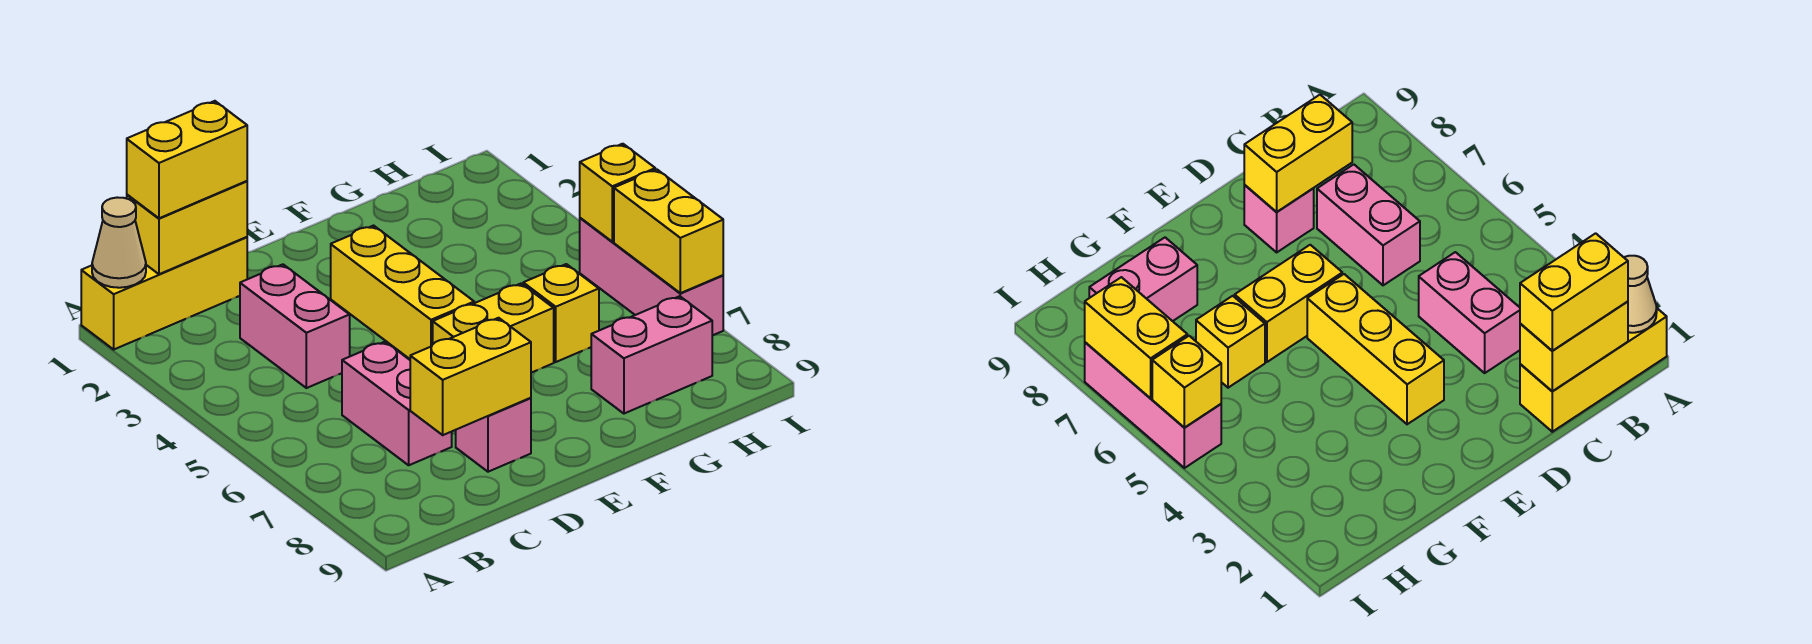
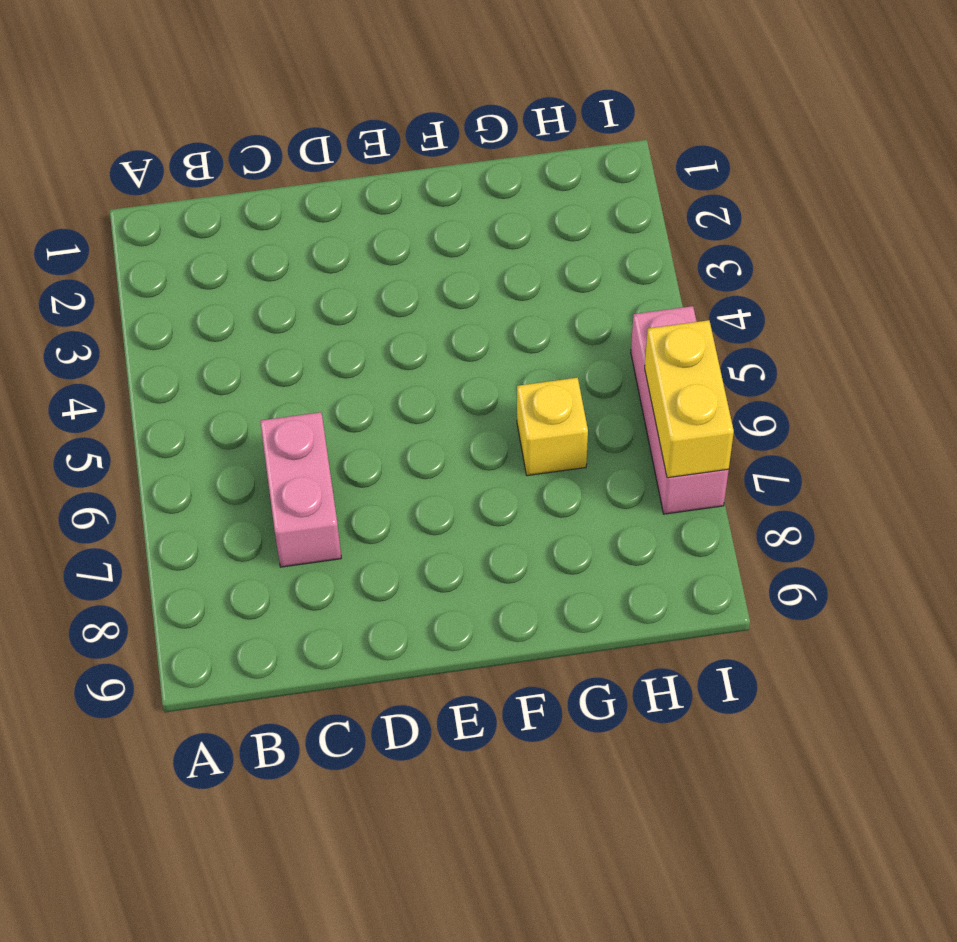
none -> yellow brick A1:C1 level 1
none -> pink brick C3:C4 level 1
none -> pink brick D8 level 1

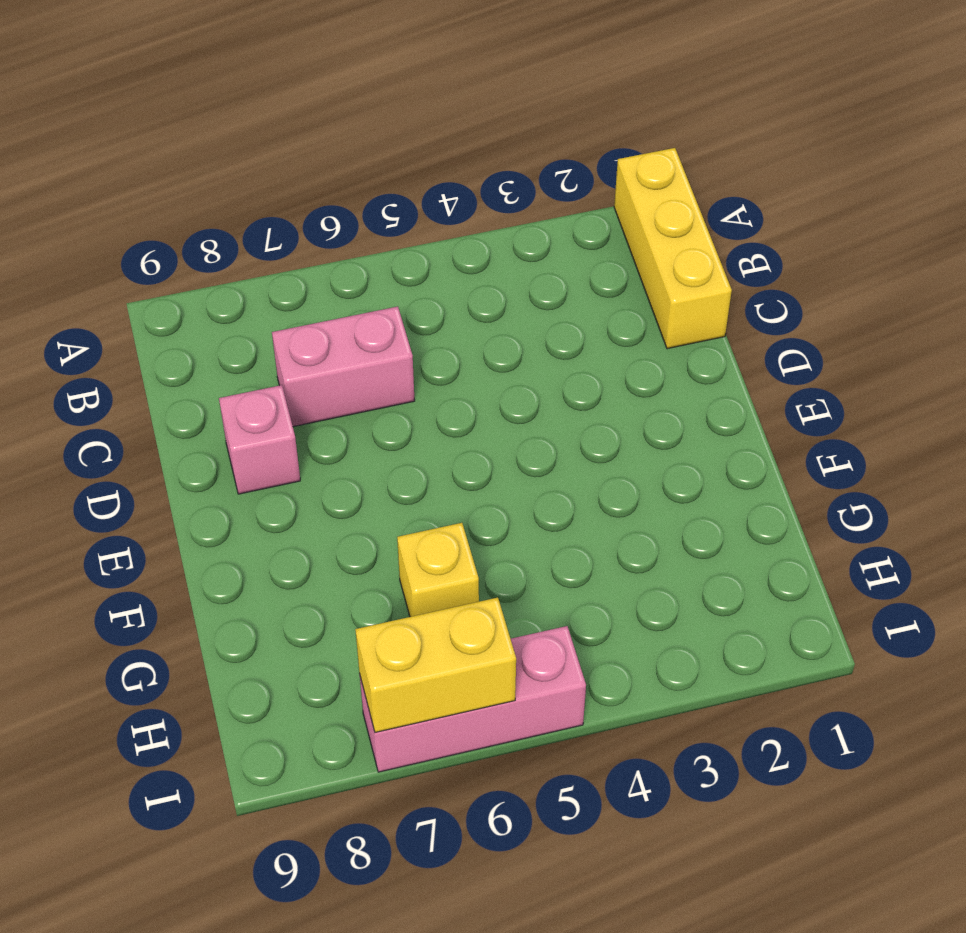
none -> pink brick C3:C4 level 1
none -> yellow brick E3:E5 level 1
none -> yellow brick E6:F6 level 1

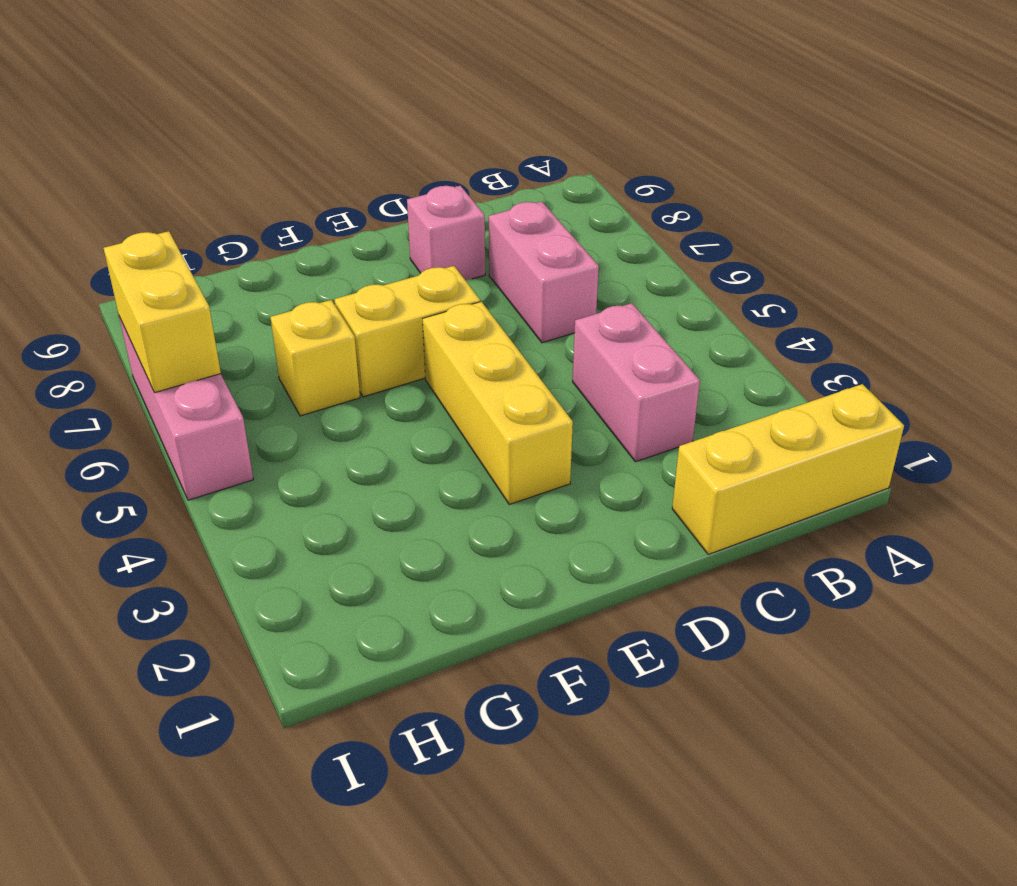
none -> pink brick G8:H8 level 1
none -> tan cone A1 level 2
none -> yellow brick B1:C1 level 2

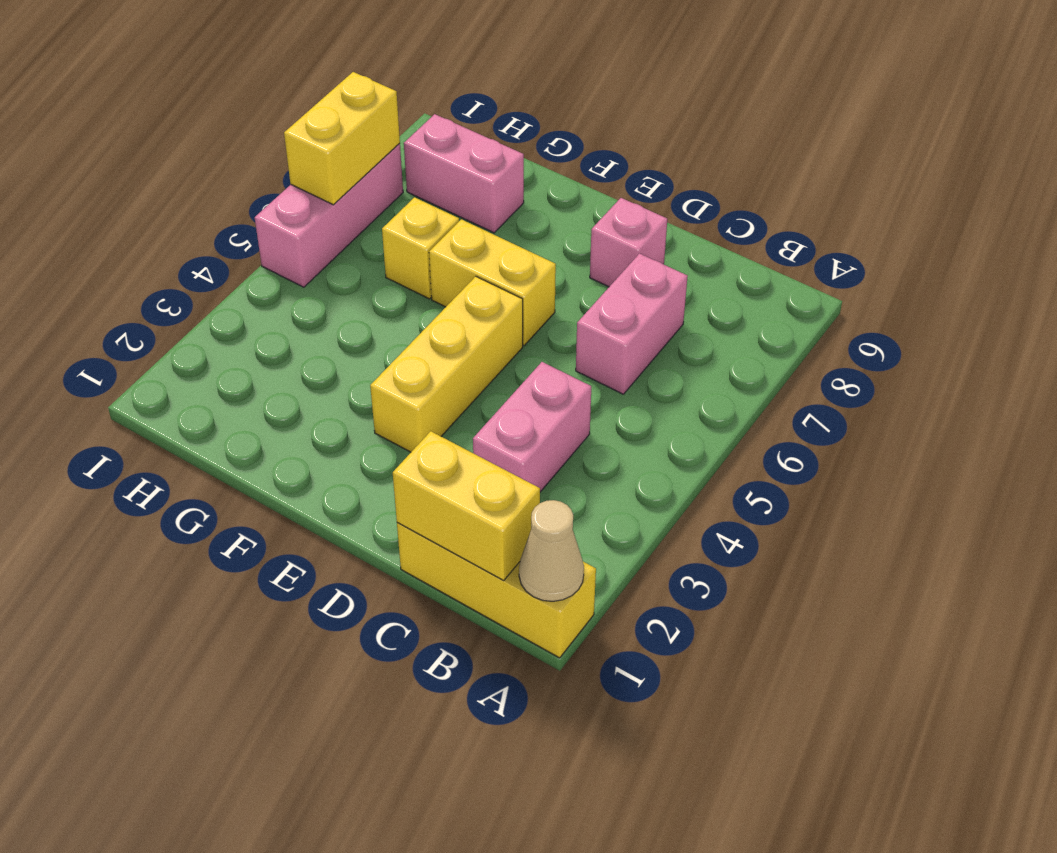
none -> yellow brick C8:D8 level 2
none -> yellow brick I5 level 2
none -> yellow brick B1:C1 level 3

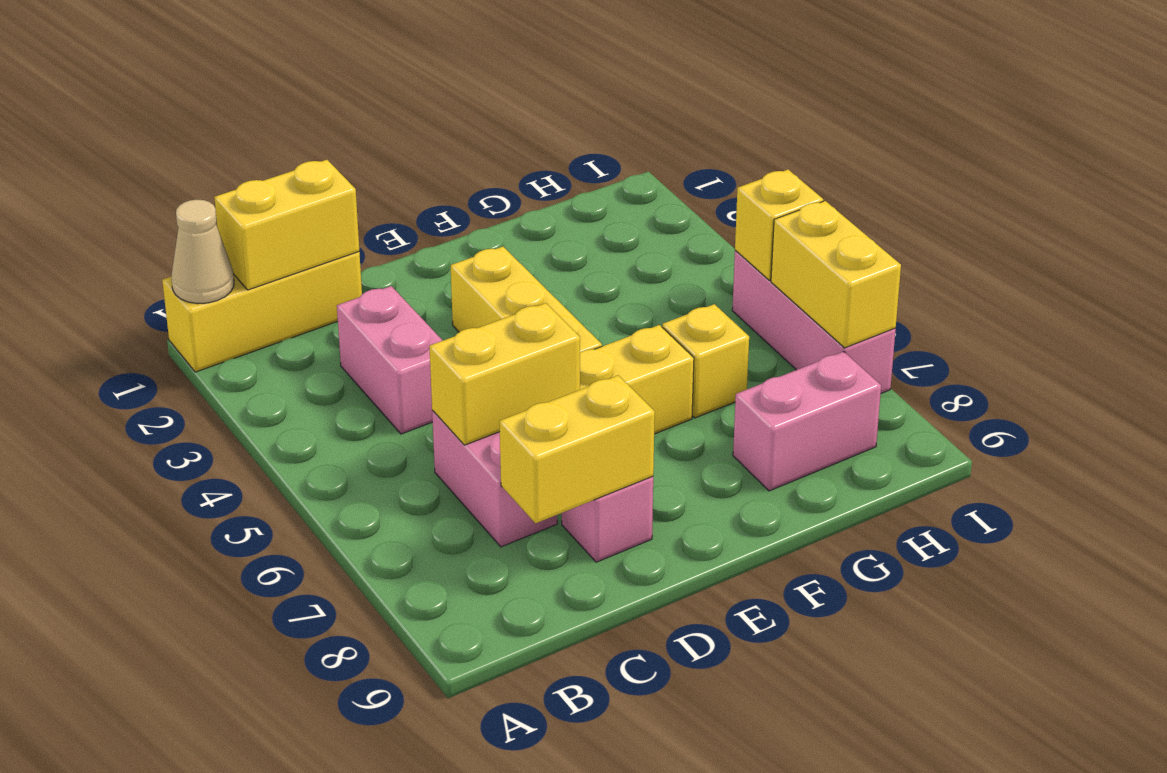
yellow brick C6:D6 level 2 -> yellow brick B1:C1 level 3

